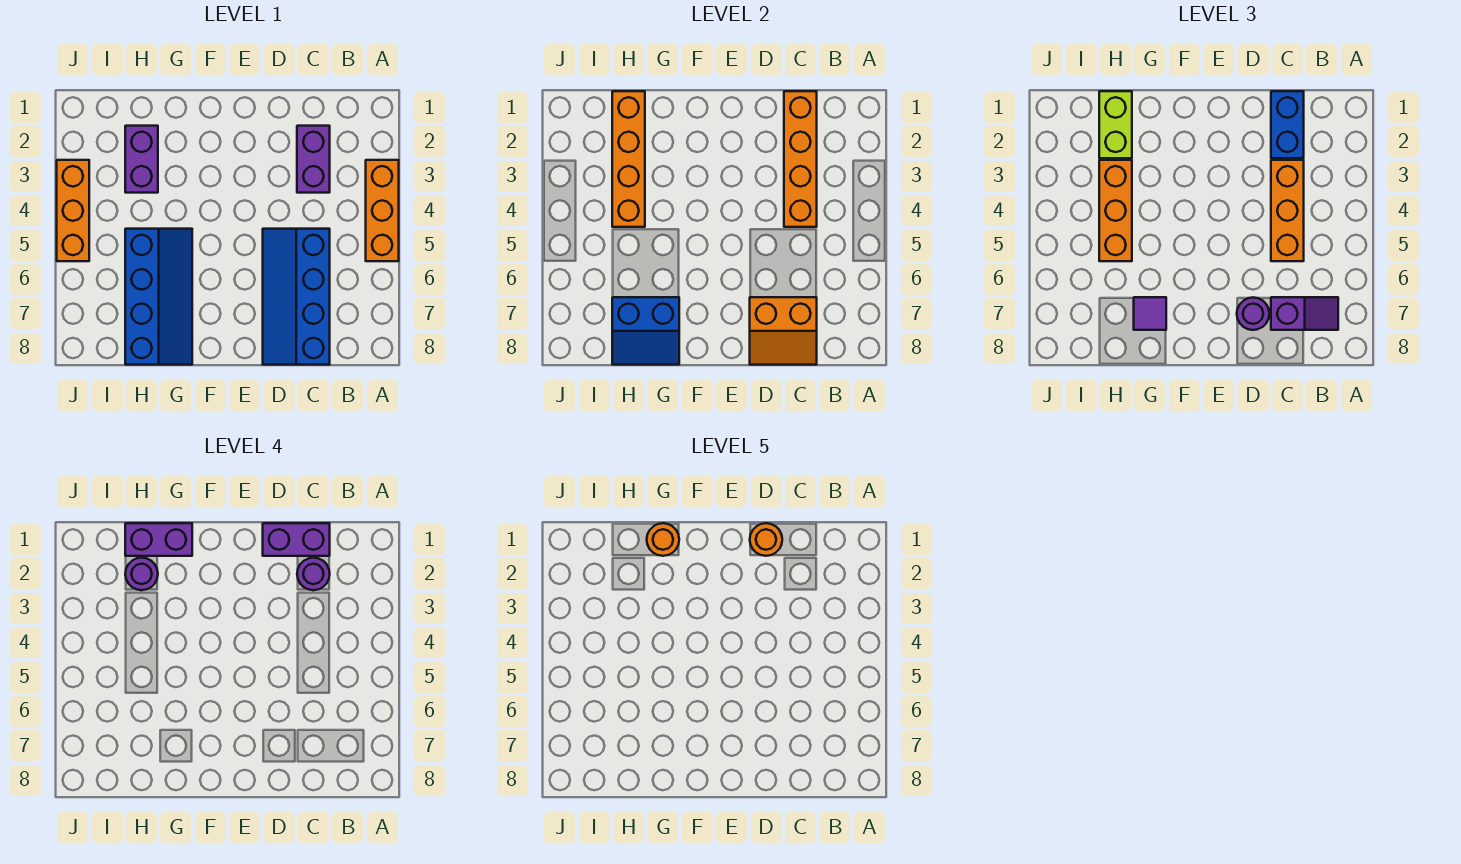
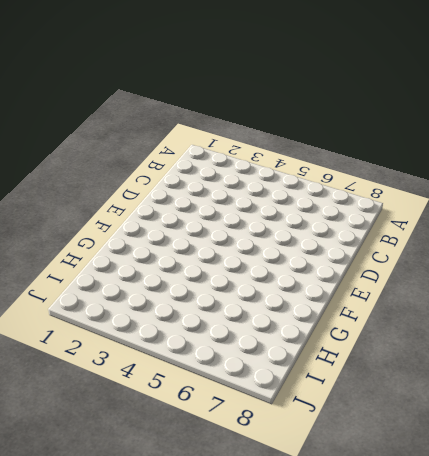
none -> orange brick A3:A5 level 1
none -> purple brick C2:C3 level 1
none -> blue slope C5:D8 level 1 top C

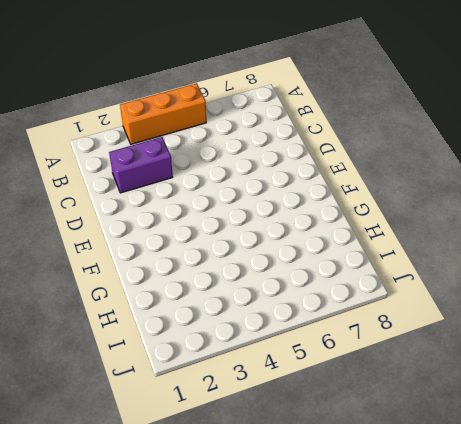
none -> blue slope C5:D8 level 1 top C
none -> blue slope G5:H8 level 1 top H
none -> purple brick H2:H3 level 1

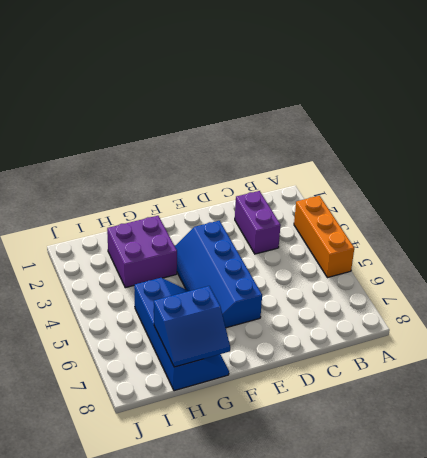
blue slope E3:F6 level 1 top E -> blue slope C5:D8 level 1 top C
purple brick G2:H3 level 1 -> purple brick H2:H3 level 1
none -> orange brick J3:J5 level 1
none -> orange brick C1:C4 level 2
none -> orange slope C7:D8 level 2 top 7

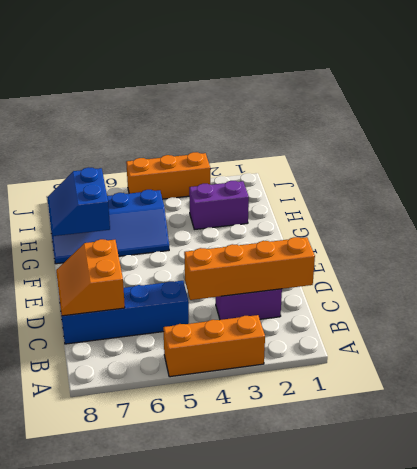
none -> orange brick H1:H4 level 2
none -> purple slope B7:C7 level 3 top C
none -> blue brick C1:C2 level 3

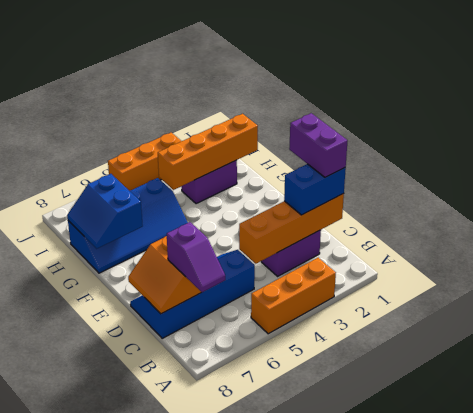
none -> orange brick C3:C5 level 3
none -> purple round brick D7 level 3
none -> purple tile G7 level 3

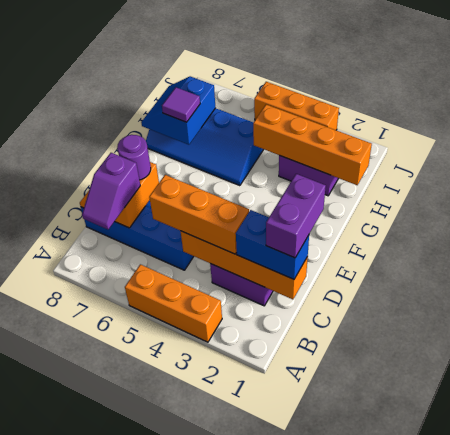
none -> lime brick H1:H2 level 3
none -> orange brick H3:H5 level 3
none -> purple round brick C2 level 4

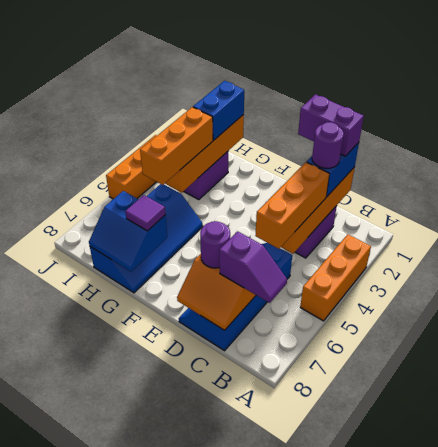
blue brick H1:H2 level 3 -> lime brick H1:H2 level 3
none -> purple brick G1:H1 level 4
none -> purple round brick H2 level 4
none -> orange round brick D1 level 5

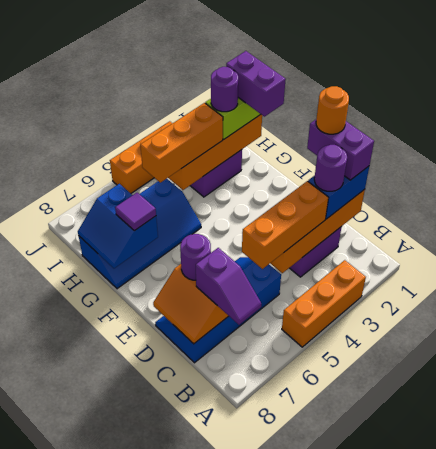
none -> orange round brick G1 level 5

